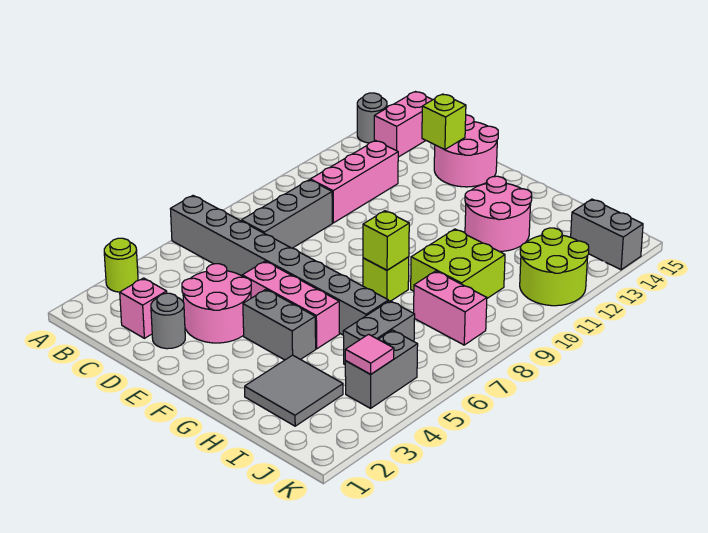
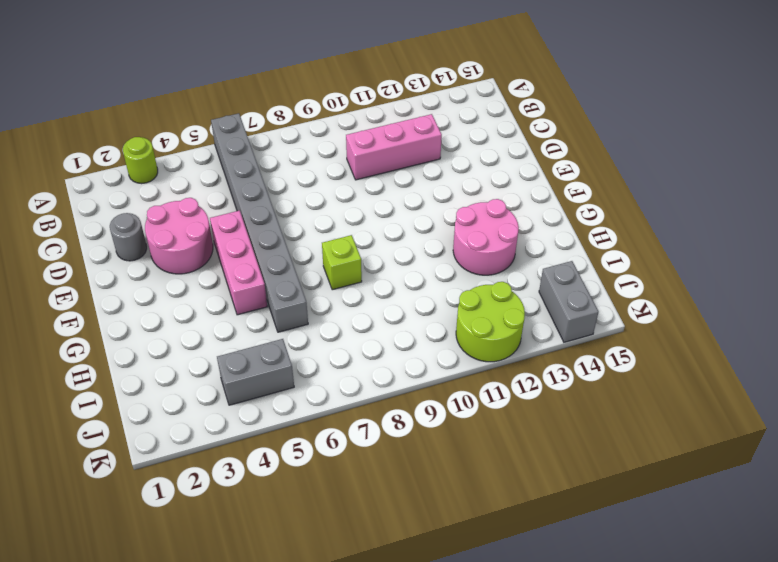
none -> grey round brick A14 level 1
none -> pink brick B14:B15 level 1
none -> pink brick C2 level 1

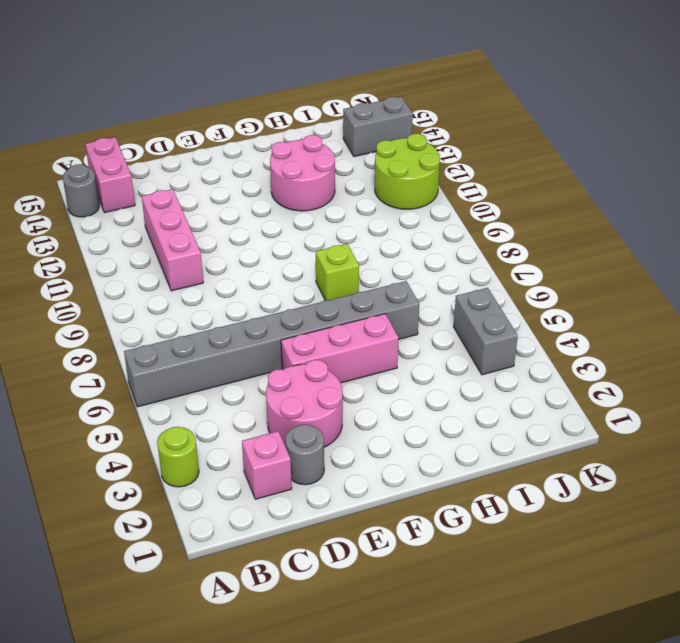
none -> grey brick C7:C9 level 1
none -> pink round brick D14:E15 level 1
none -> grey brick F4:G4 level 1

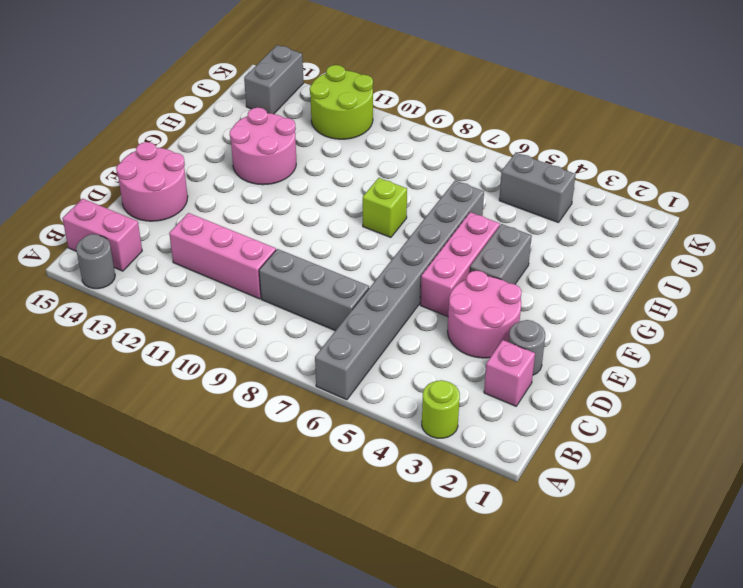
none -> grey tile H2:I3 level 1
none -> lime brick H9:I10 level 1
none -> grey brick I5:I6 level 1

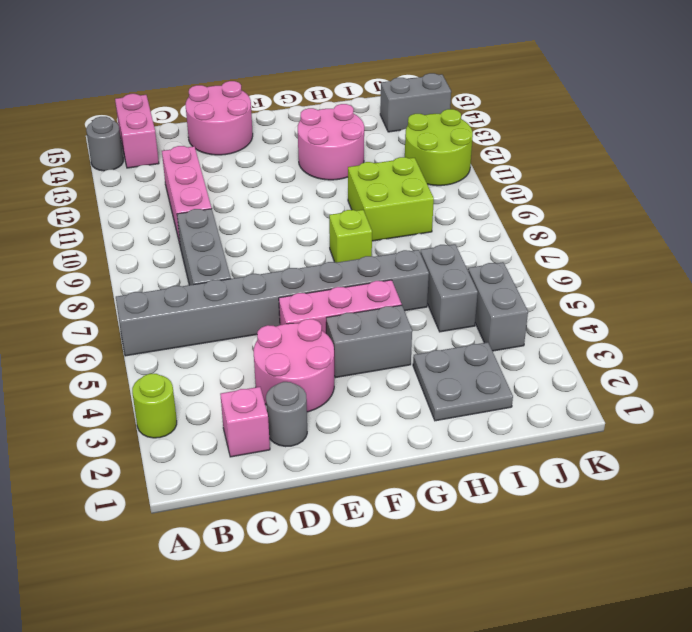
grey plate H2:I3 level 1 -> grey tile H2:I3 level 1
none -> pink brick I8:J8 level 1
none -> lime brick D14 level 2
none -> lime brick G8 level 2

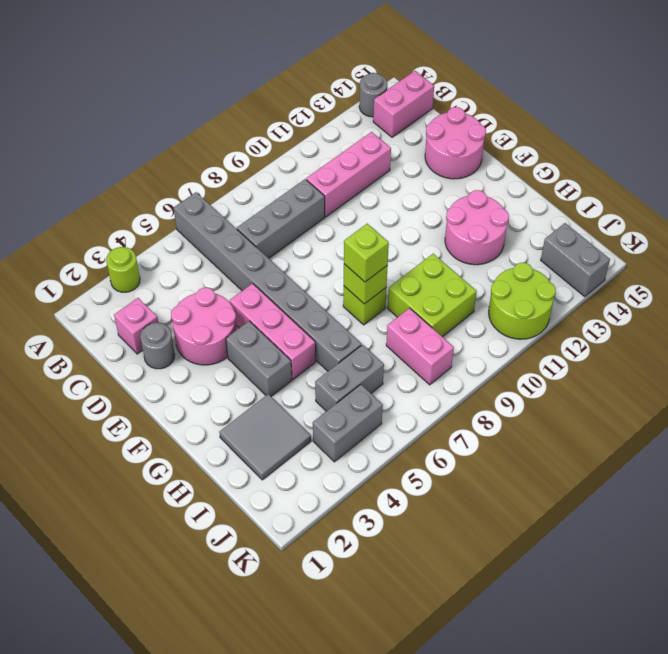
lime brick G8 level 3 -> lime brick D14 level 2
none -> pink tile J4 level 2

